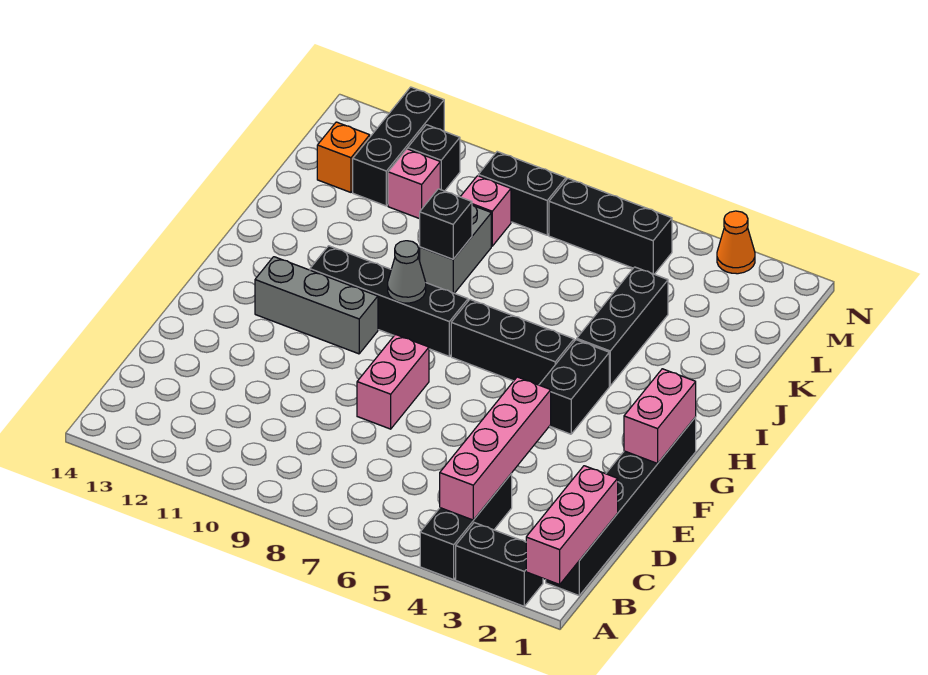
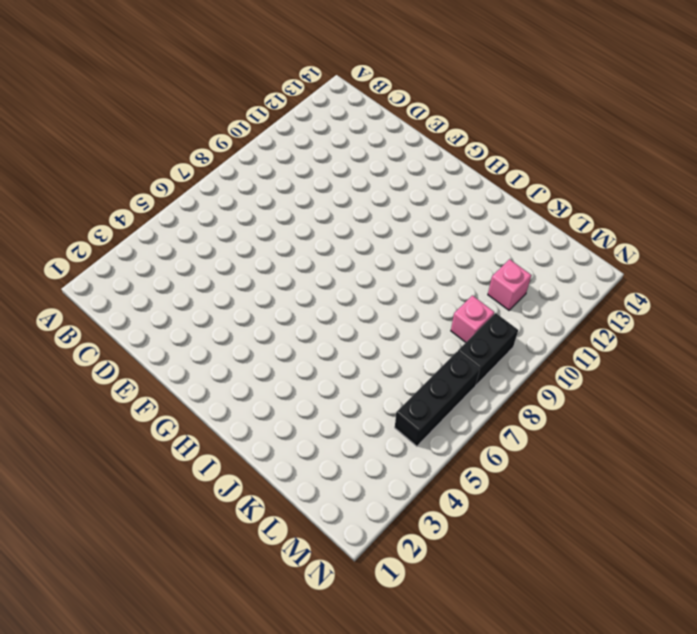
none -> black brick A2:A3 level 1
none -> black brick A4:C4 level 1
none -> black brick B1:G1 level 1

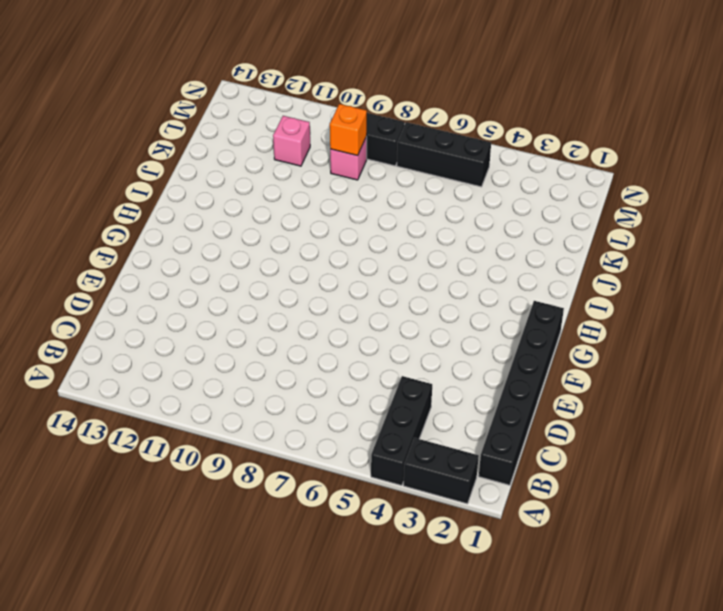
orange brick L9 level 2 -> orange brick L13 level 1
none -> pink brick E8:F8 level 1
none -> black brick G4:H4 level 1
none -> grey brick G10:G12 level 1

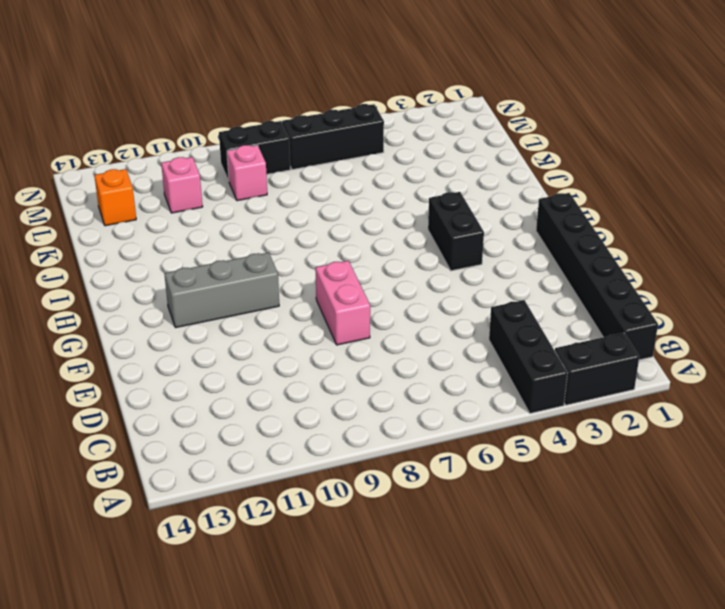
none -> black brick H5:H7 level 1
none -> black brick H8:H11 level 1
none -> black brick I4:K4 level 1

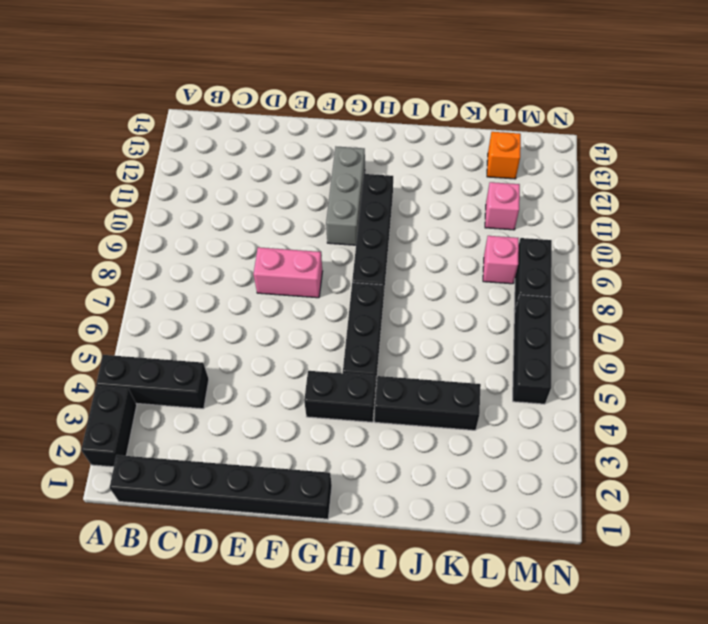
none -> grey brick J9:K9 level 1
none -> black brick L12:N12 level 1
none -> black brick M11 level 1

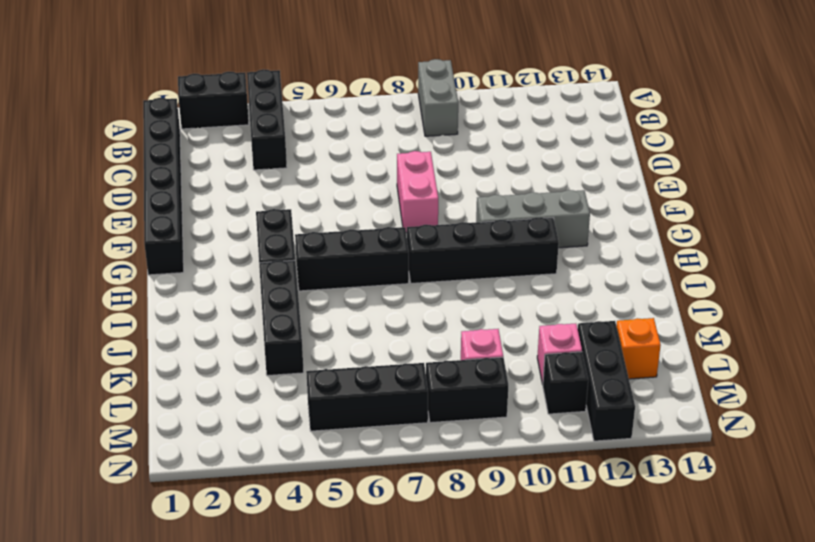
grey brick A9:B9 level 1 -> grey brick J9:K9 level 1
none -> orange cone N3 level 1
none -> pink brick A1:C1 level 2
none -> pink brick B4:E4 level 2

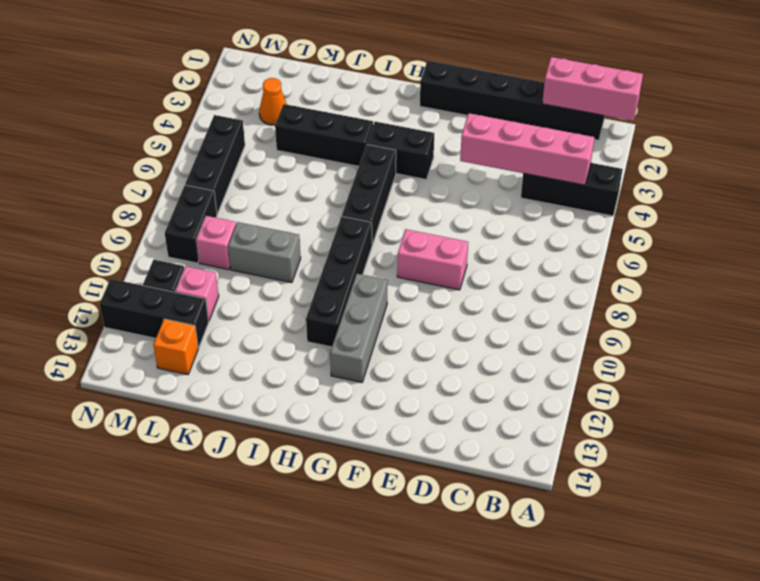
orange cone L3 level 1 -> orange cone N3 level 1
none -> black brick A2:A3 level 1
none -> pink brick F1:G1 level 2
none -> grey cone H9 level 2

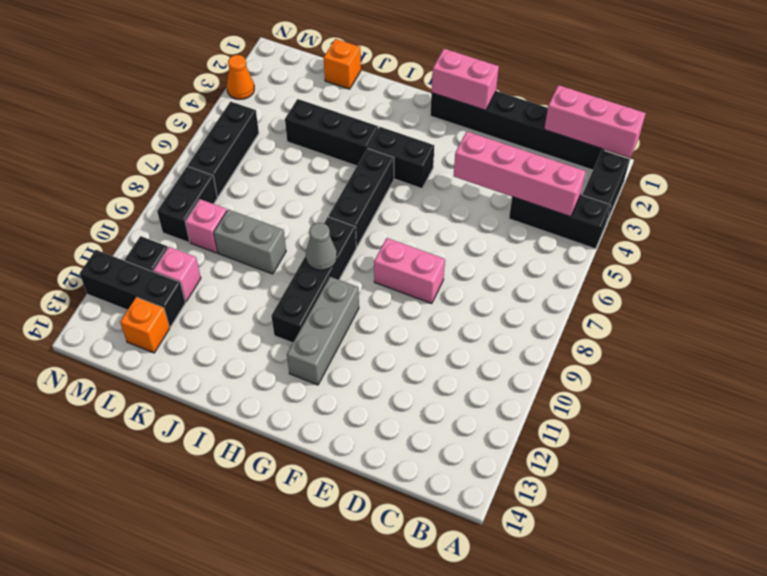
orange brick K1 level 1 -> none
none -> black brick J9 level 2

